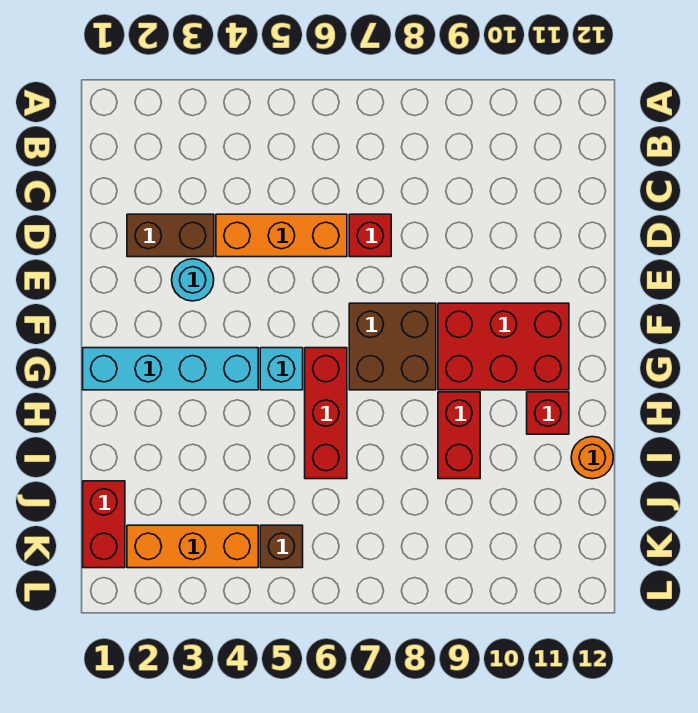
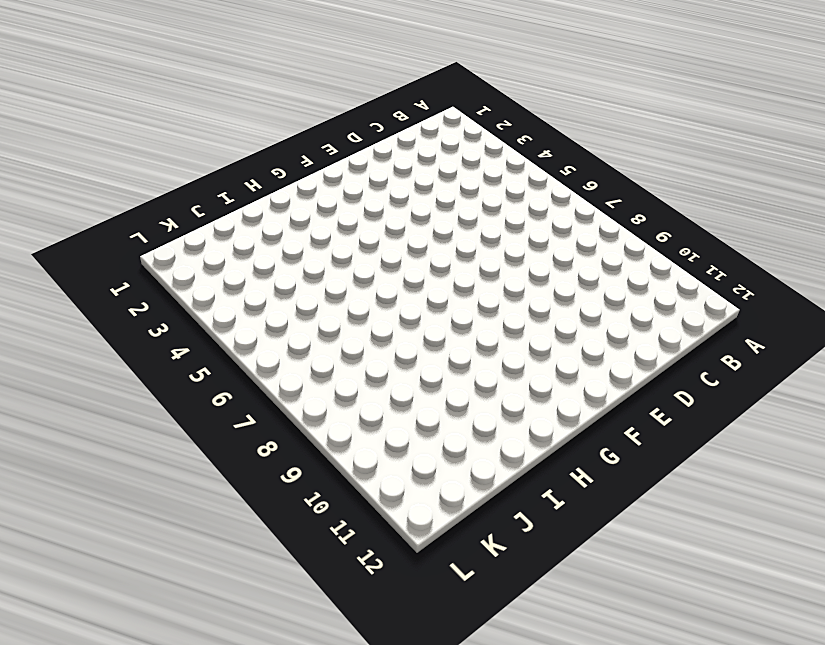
none -> brown brick D2:D3 level 1
none -> orange brick D4:D6 level 1
none -> red brick D7 level 1

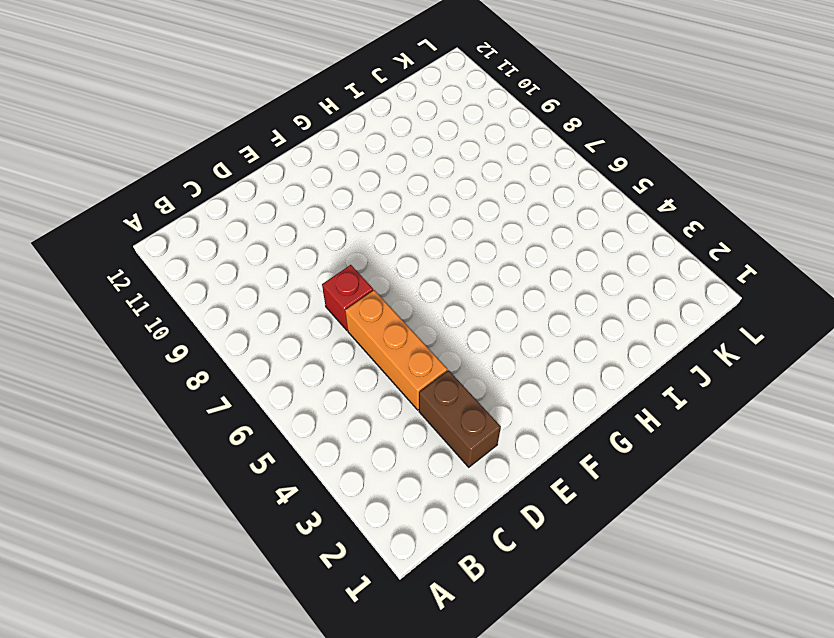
none -> cyan round brick E3 level 1
none -> brown brick F7:G8 level 1
none -> red brick F9:G11 level 1

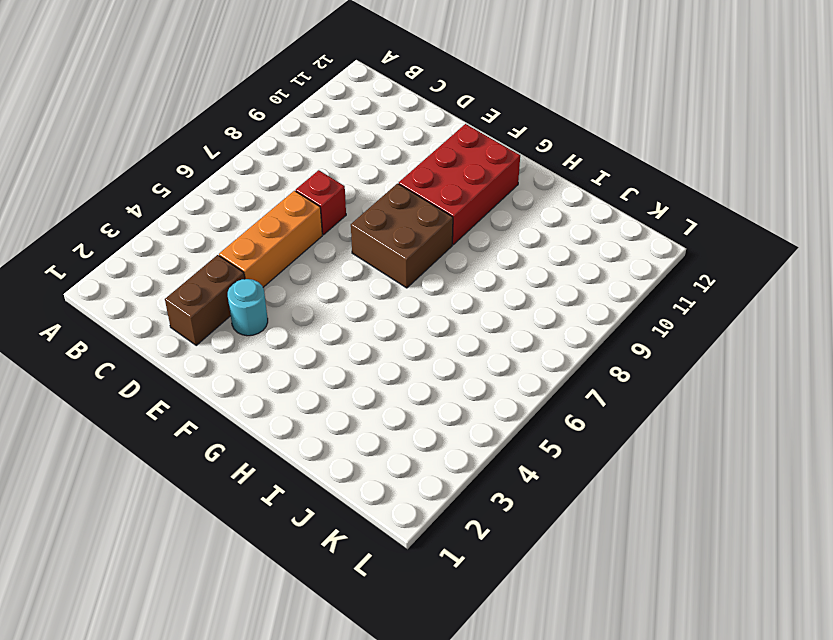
none -> cyan brick G1:G4 level 1
none -> cyan brick G5 level 1
none -> red brick G6:I6 level 1

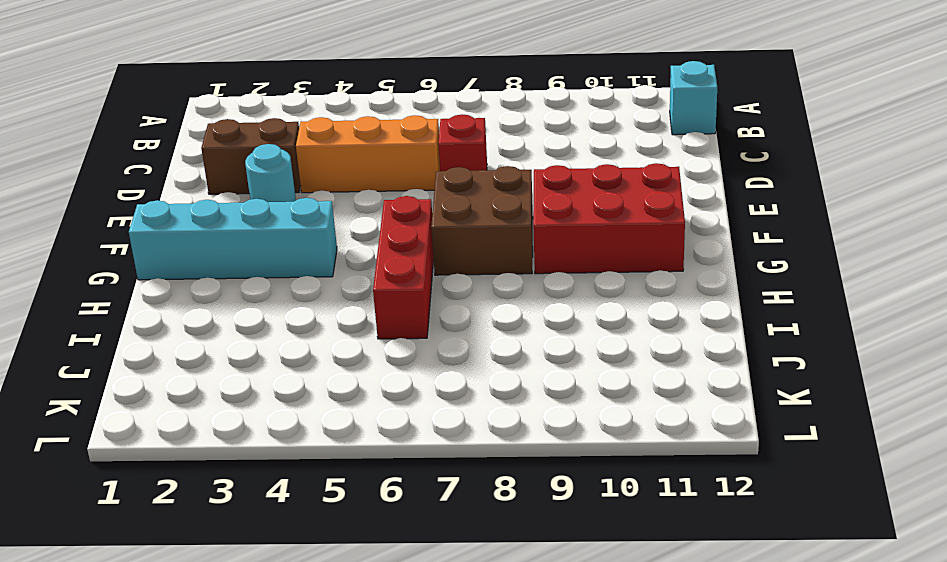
cyan brick B12 level 1 -> cyan brick G5 level 1
none -> red brick H9:I9 level 1
none -> red brick H11 level 1
none -> orange round brick I12 level 1

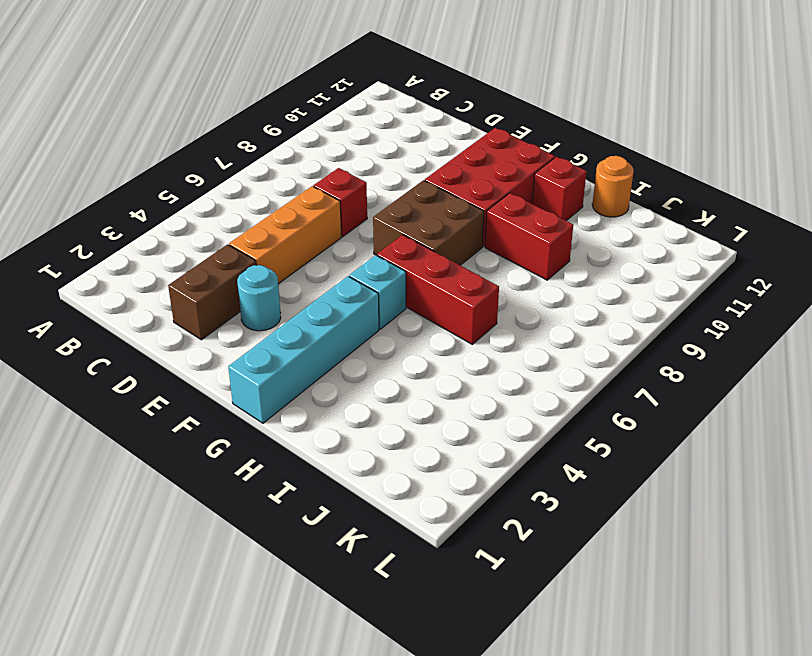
none -> red brick J1:K1 level 1
none -> orange brick K2:K4 level 1
none -> brown brick K5 level 1

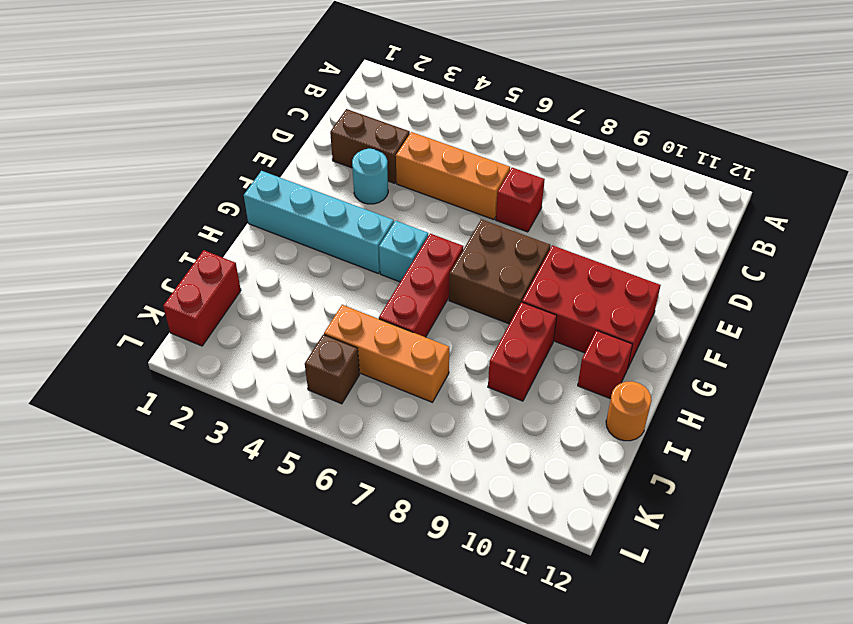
orange brick J5:J7 level 1 -> orange brick K2:K4 level 1

